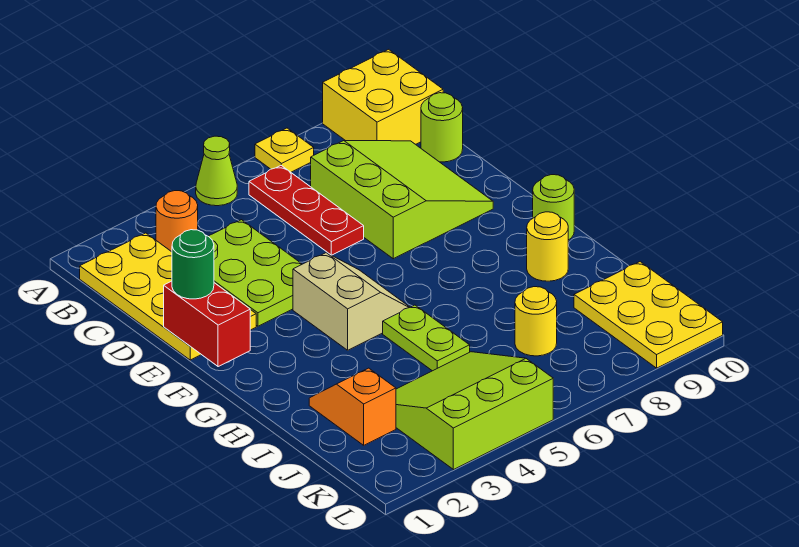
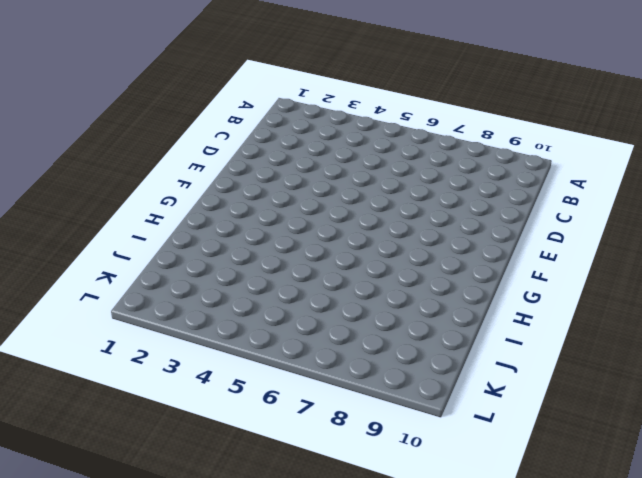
none -> lime cone A5 level 1
none -> yellow plate A7 level 1
none -> yellow brick A9:B10 level 1

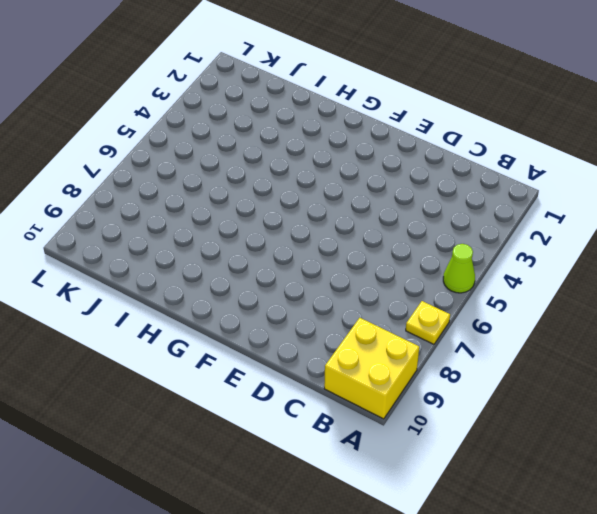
none -> yellow plate B1:E2 level 1
none -> orange round brick B3 level 1
none -> red plate B6:D6 level 1

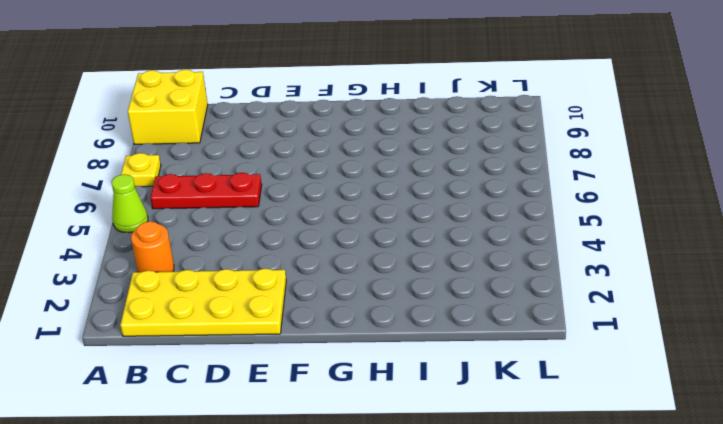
none -> lime plate C3:E4 level 1
none -> lime slope C7:E9 level 1 top 7
none -> lime round brick C10 level 1

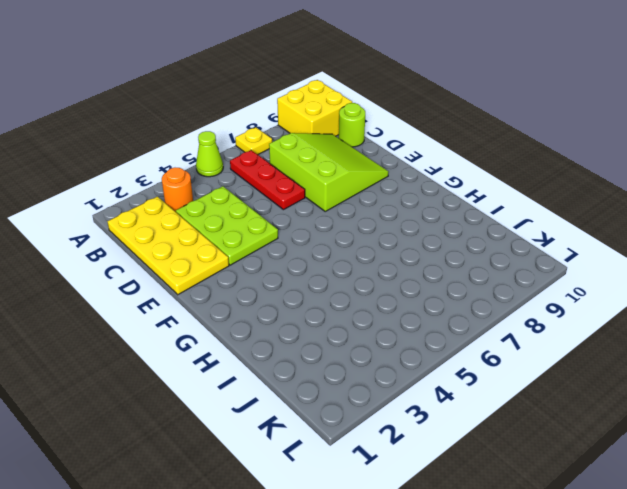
none -> tan slope F4:G5 level 1 top 4
none -> lime round brick G10 level 1
none -> lime plate H5:I5 level 1

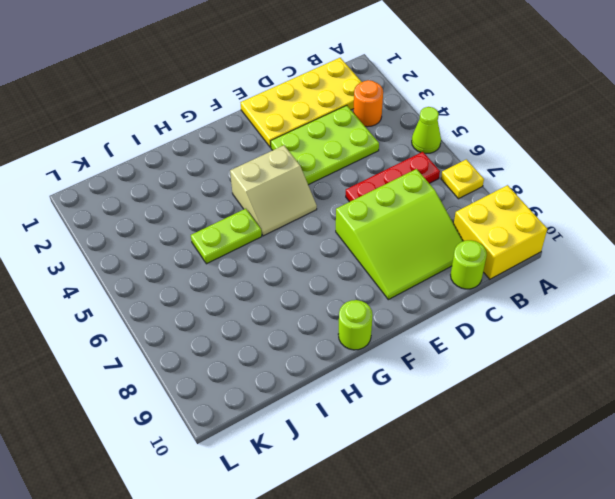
none -> yellow round brick H9 level 1
none -> orange slope I2:J2 level 1 top J
none -> lime slope J3:L5 level 1 top L

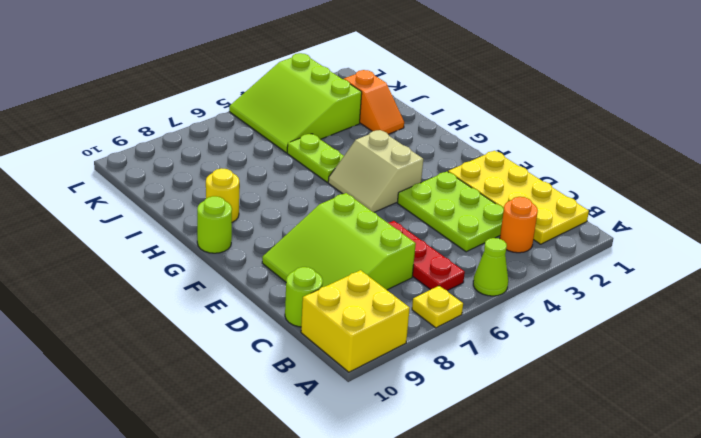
lime slope J3:L5 level 1 top 3 -> lime slope J3:L5 level 1 top L
none -> yellow round brick J7 level 1
none -> yellow plate J9:L10 level 1
none -> red brick E1:F1 level 2

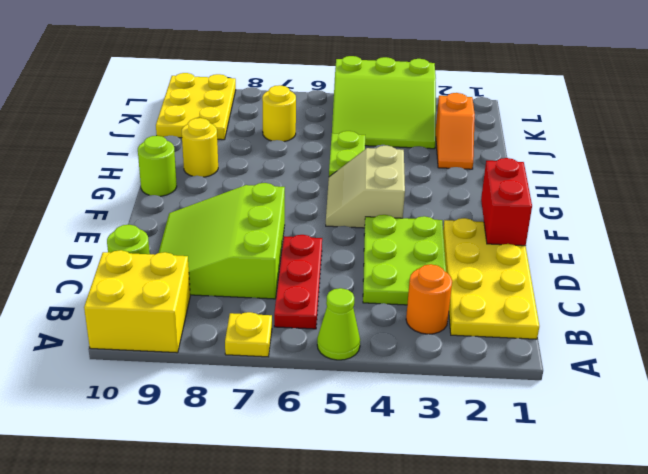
none -> green round brick E1 level 3

